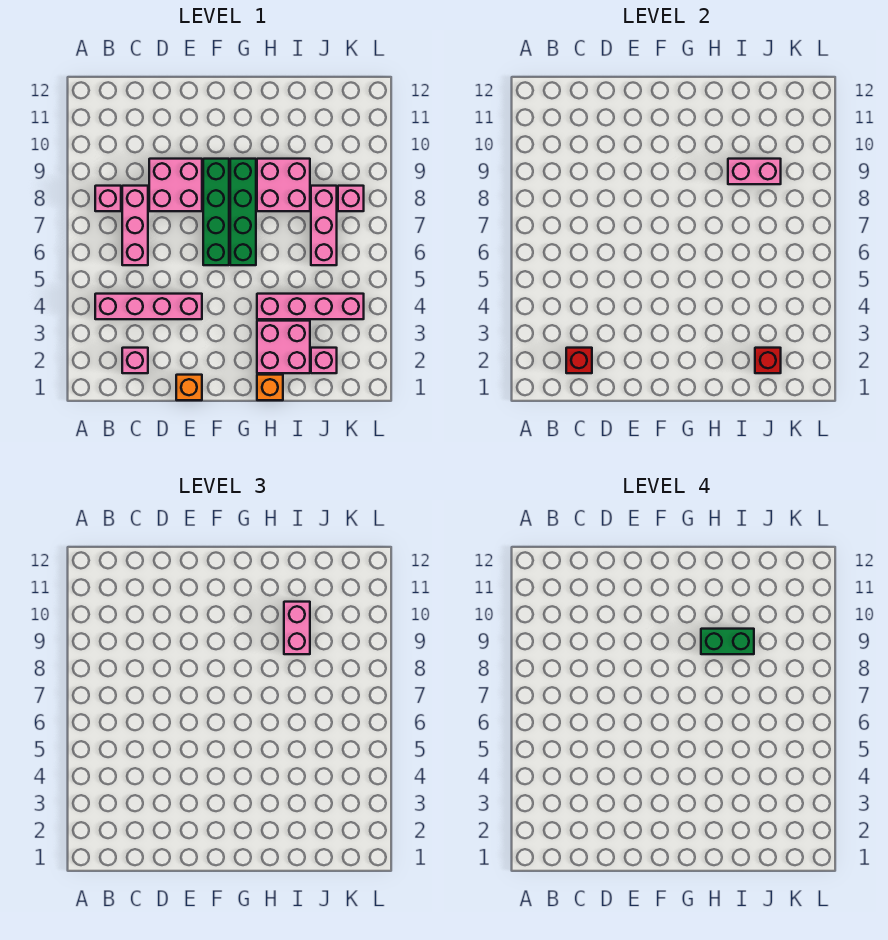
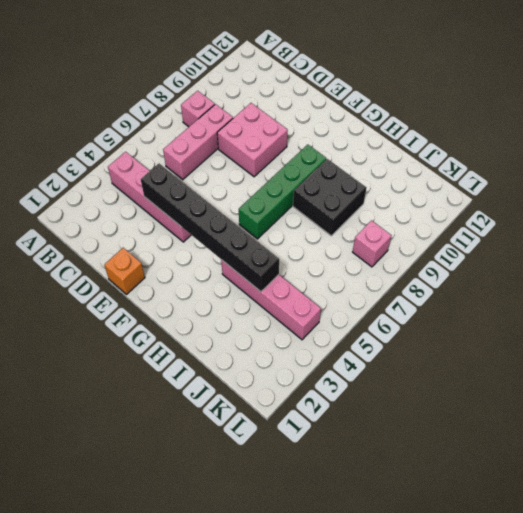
black brick D4:I4 level 2 -> none
black brick H8:I9 level 1 -> pink brick H8:I9 level 1
none -> pink brick C2 level 1
none -> green brick F6:F9 level 1
none -> orange brick H1 level 1

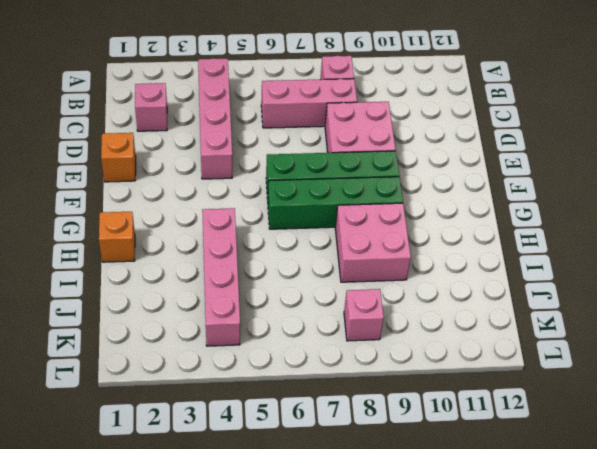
none -> pink brick H2:I3 level 1
none -> pink brick J2 level 1
none -> pink brick J6:J8 level 1

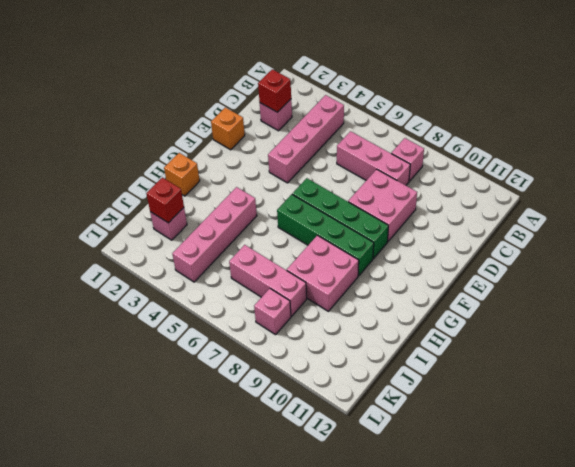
none -> pink brick H2:I3 level 1
none -> pink brick I9:J9 level 2
none -> pink brick I9:I10 level 3

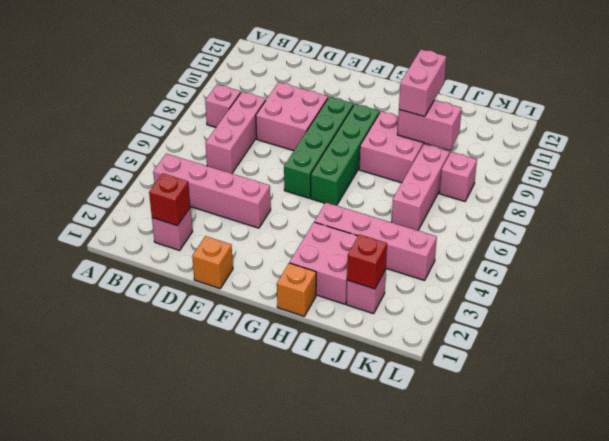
none -> green brick H9:I9 level 4

